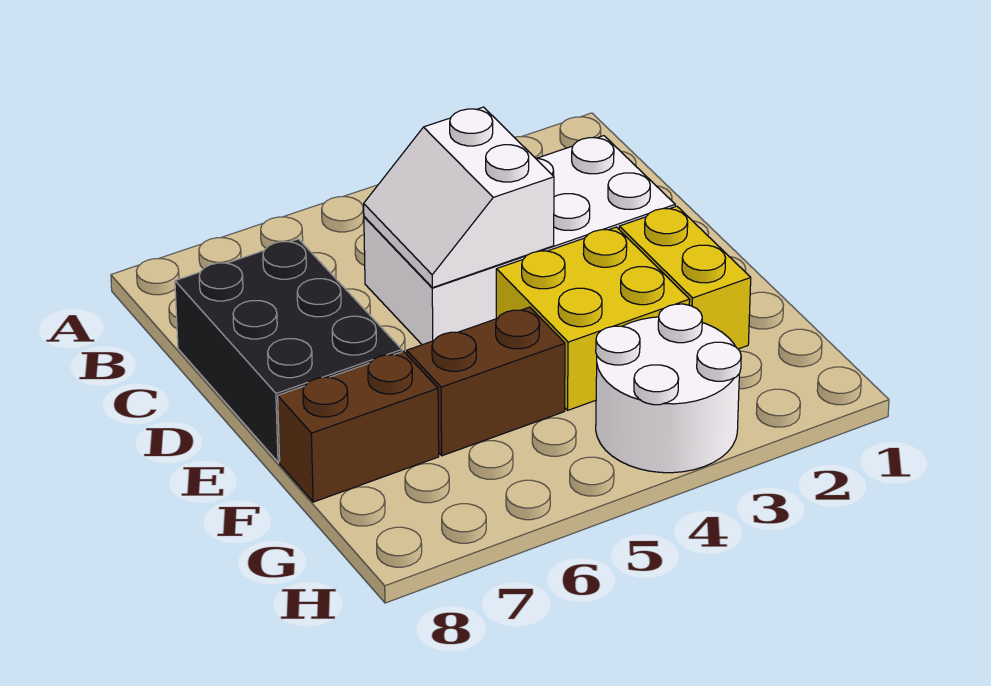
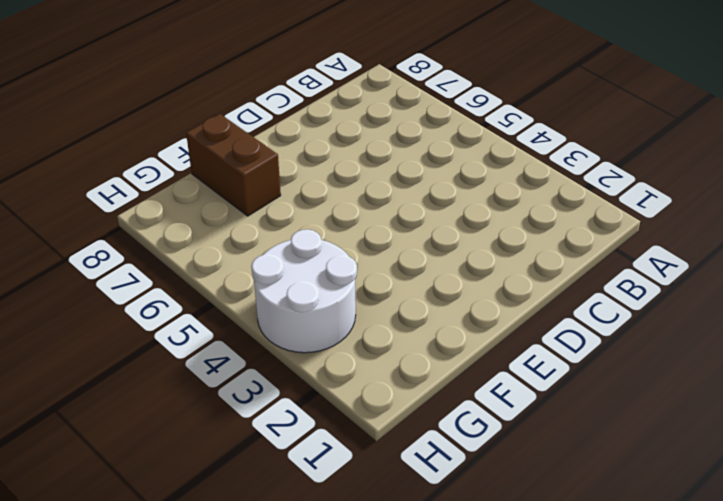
none -> white brick C2:D5 level 1
none -> black brick C7:E8 level 1

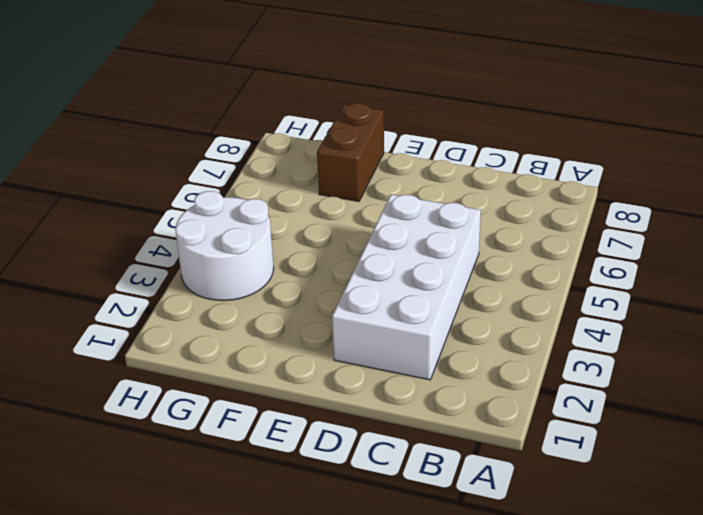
none -> black brick C7:E8 level 1
none -> yellow brick E2:F2 level 1

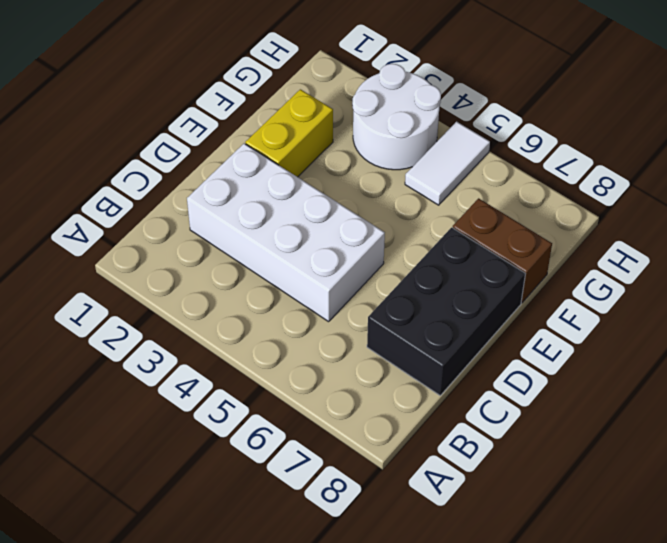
white tile G5:H5 level 1 -> none
none -> yellow brick E3:F4 level 1
none -> brown brick F5:F6 level 1

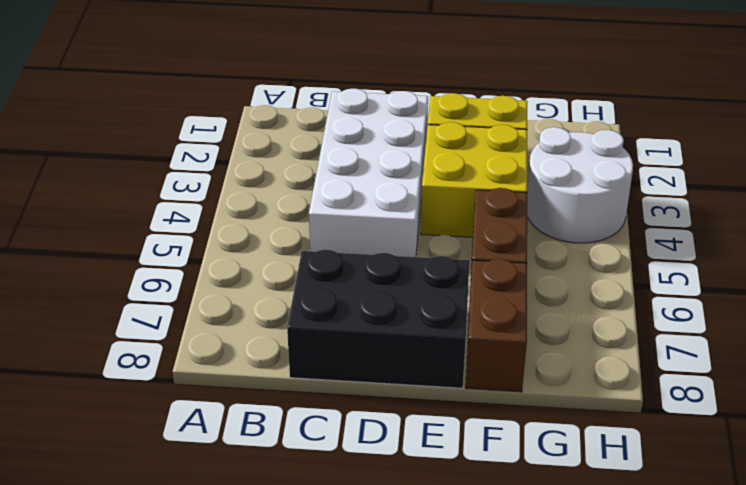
none -> white slope C4:D5 level 2 top 4

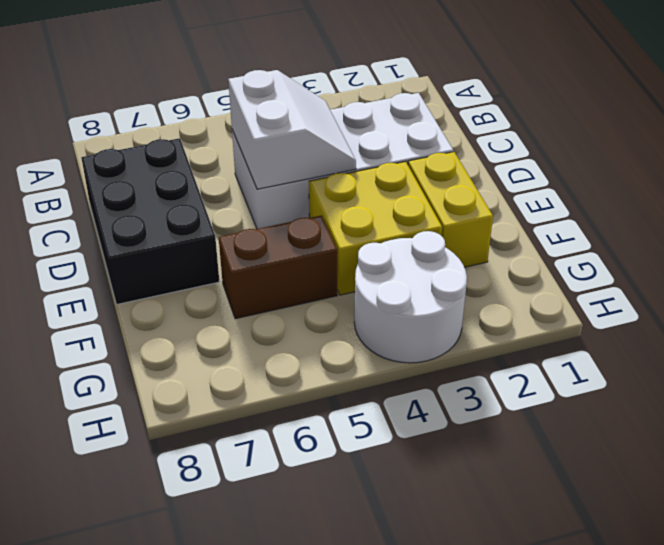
white slope C4:D5 level 2 top 5 -> white slope C4:D5 level 2 top 4
none -> brown brick F7:F8 level 1

